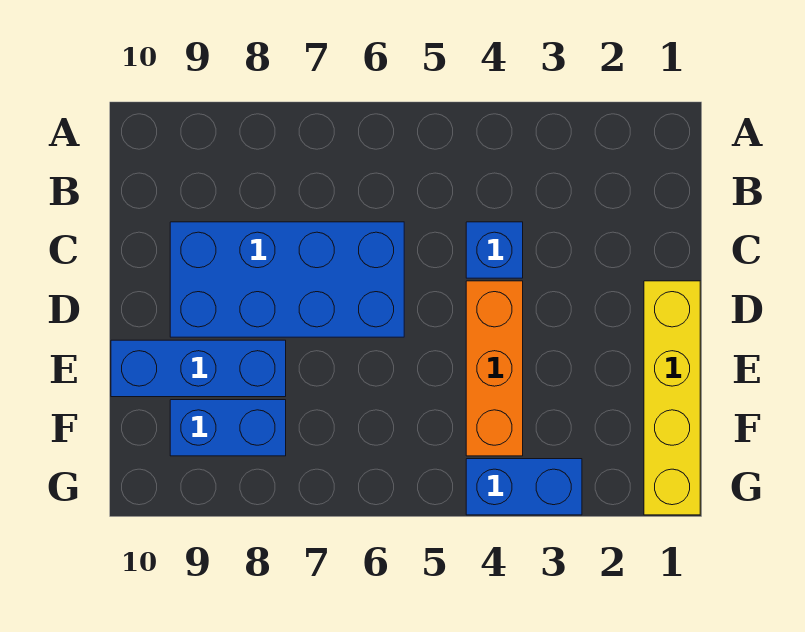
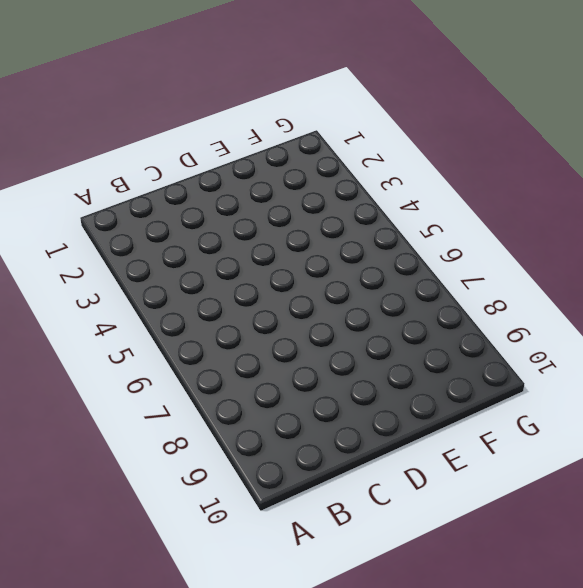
none -> blue brick C4 level 1
none -> blue brick C6:D9 level 1

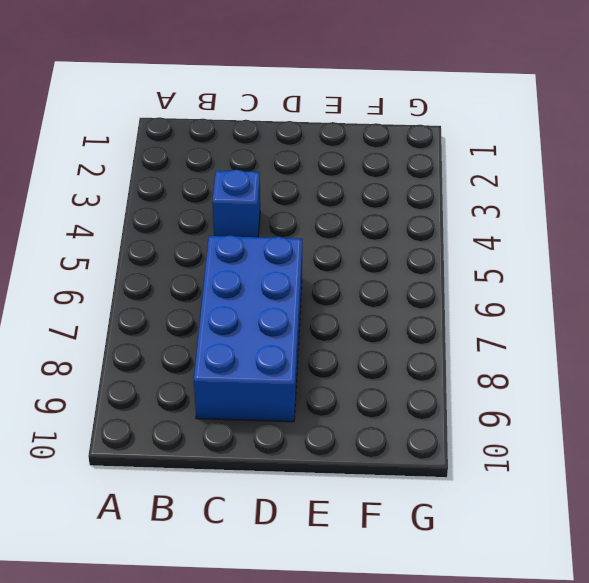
none -> yellow brick D1:G1 level 1
none -> orange brick D4:F4 level 1

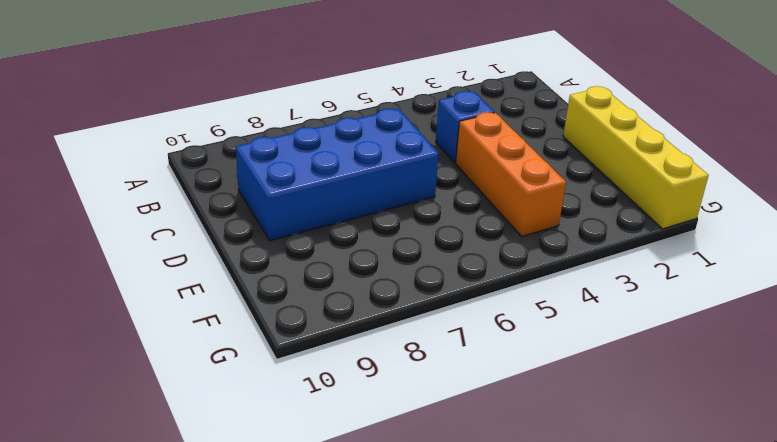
none -> blue brick E8:E10 level 1
none -> blue brick F8:F9 level 1

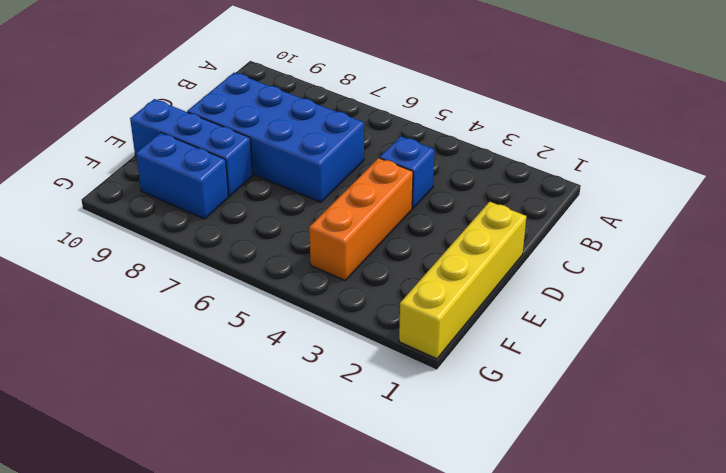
none -> blue brick G3:G4 level 1

